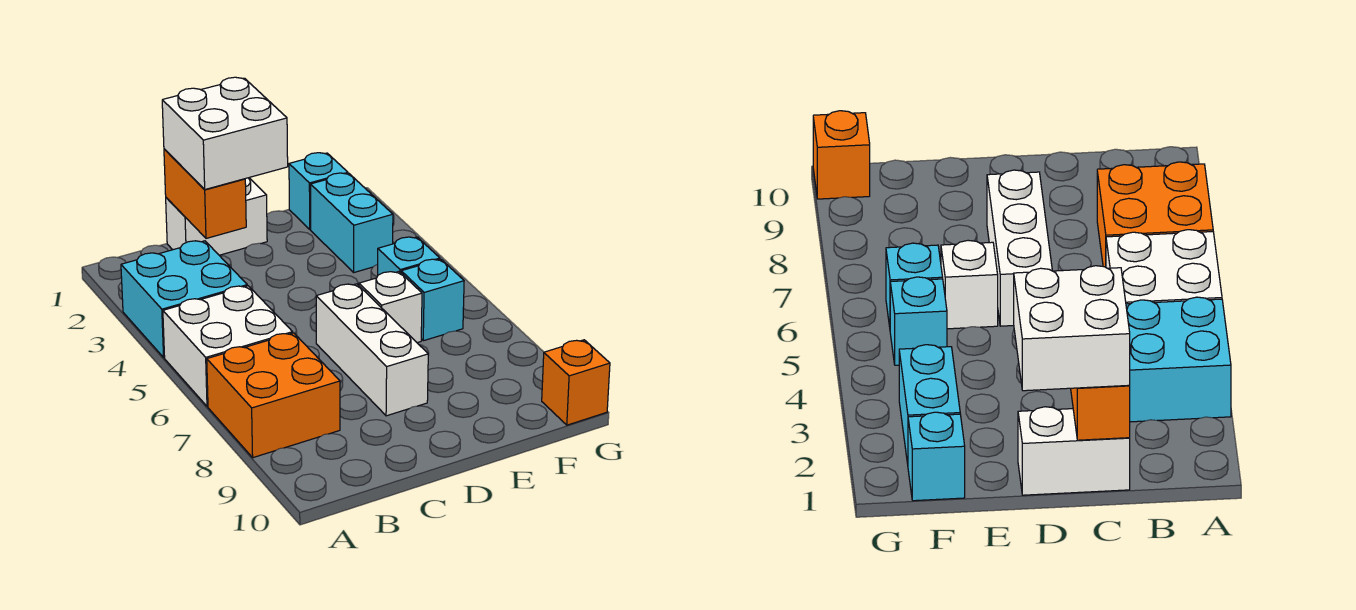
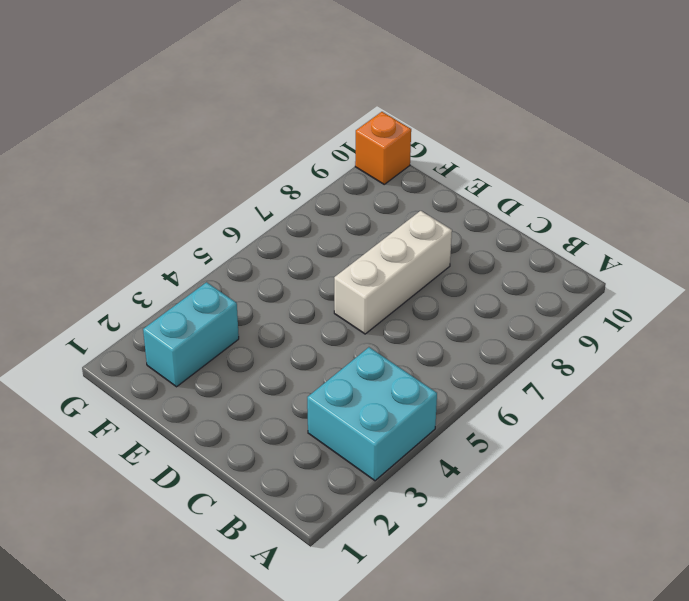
none -> white brick A5:B6 level 1
none -> orange brick A7:B8 level 1
none -> white brick C1:D1 level 1

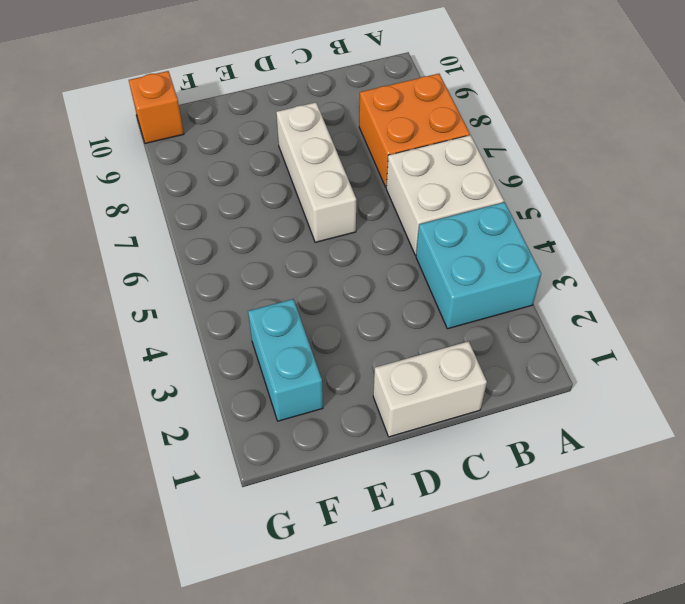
none -> white brick E6 level 1
none -> cyan brick F1 level 1
none -> cyan brick F5 level 1

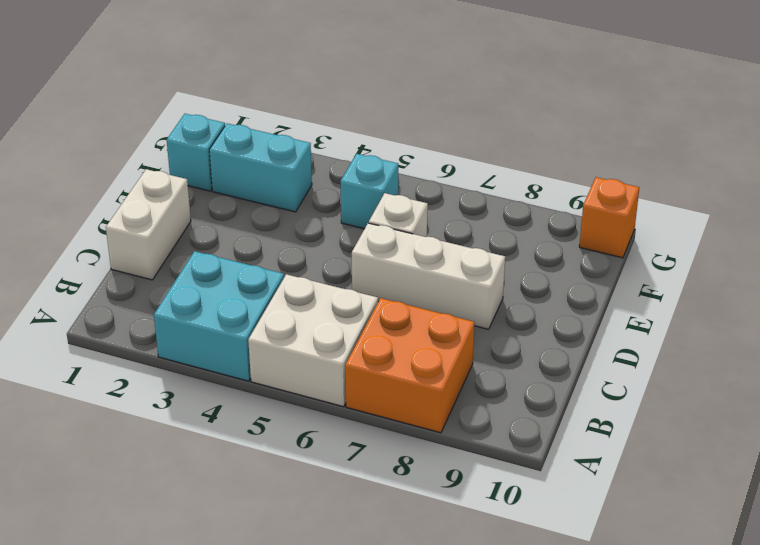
none -> cyan brick F6 level 1
none -> orange brick C1:C2 level 2
none -> white brick C1:D2 level 3

